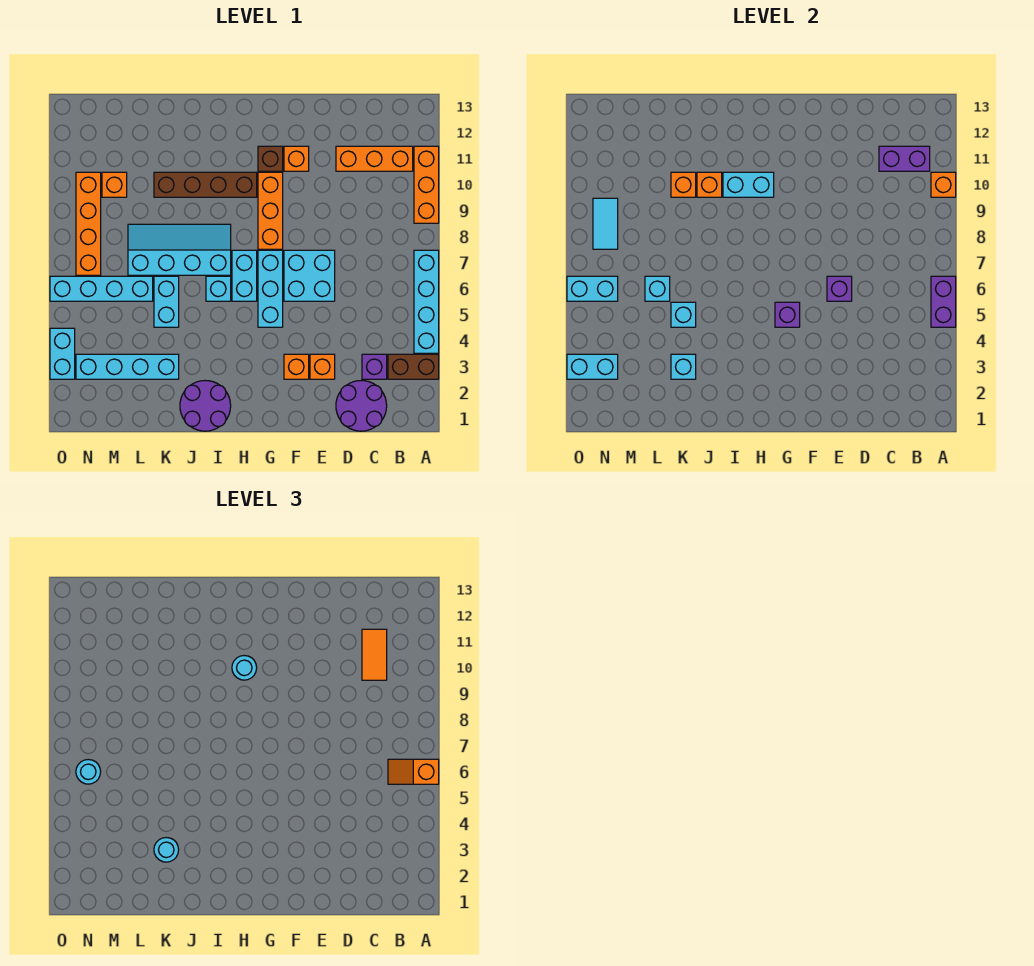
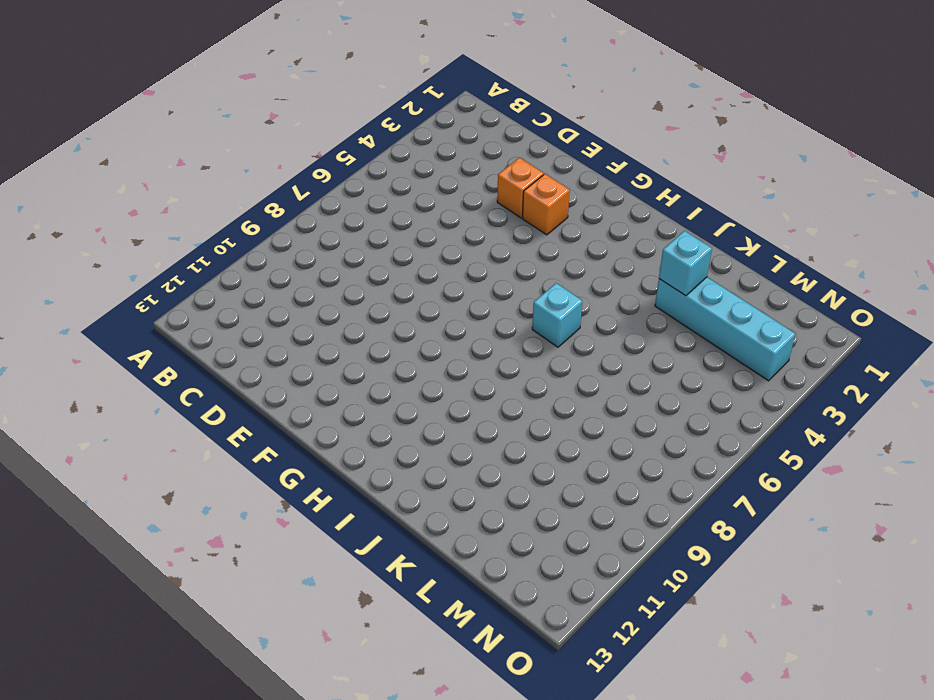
none -> brown brick A3:B3 level 1
none -> cyan brick A4:A7 level 1
none -> orange brick A9:A11 level 1
none -> orange brick B11:D11 level 1

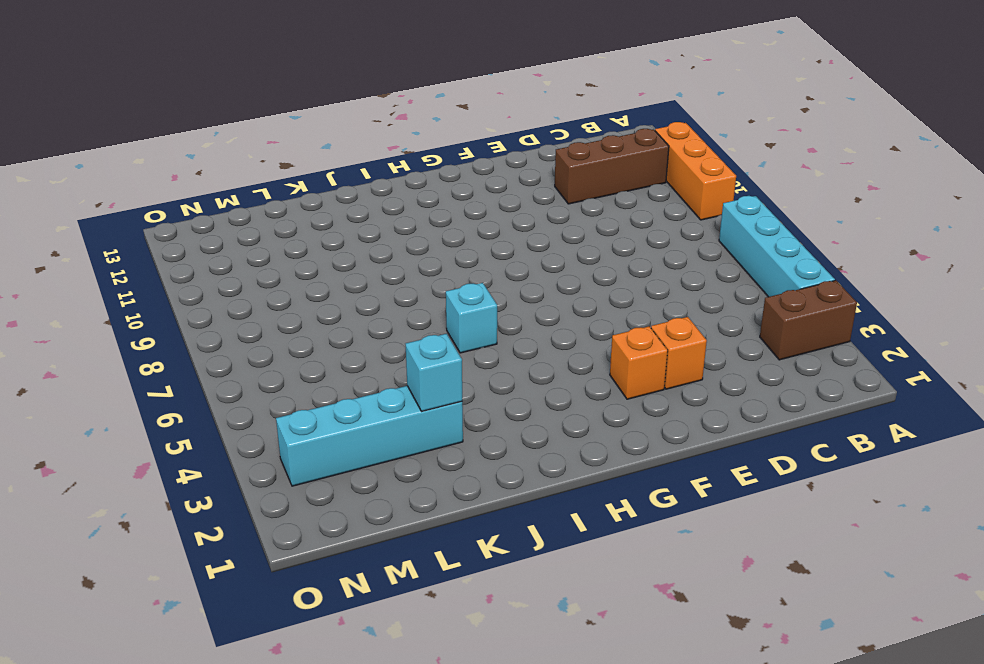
brown brick B11:D11 level 1 -> orange brick B11:D11 level 1
none -> purple round brick C1:D2 level 1
none -> purple brick C3 level 1
none -> cyan brick E6:F7 level 1
none -> orange brick F11 level 1

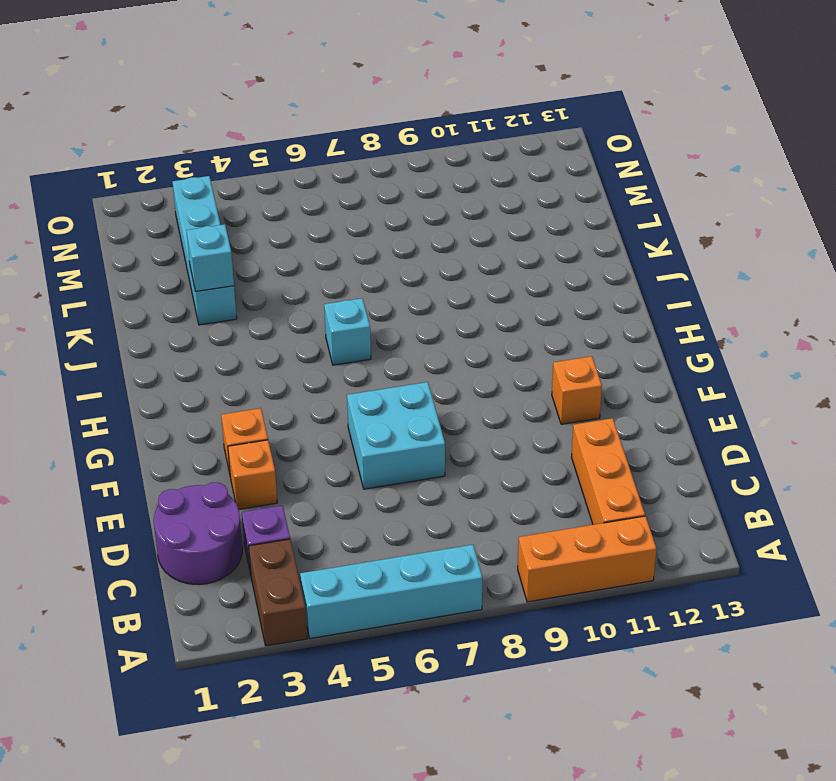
none -> cyan brick G5:G7 level 1
none -> orange brick G8:G10 level 1
none -> brown brick G11 level 1
none -> cyan brick H6:H7 level 1

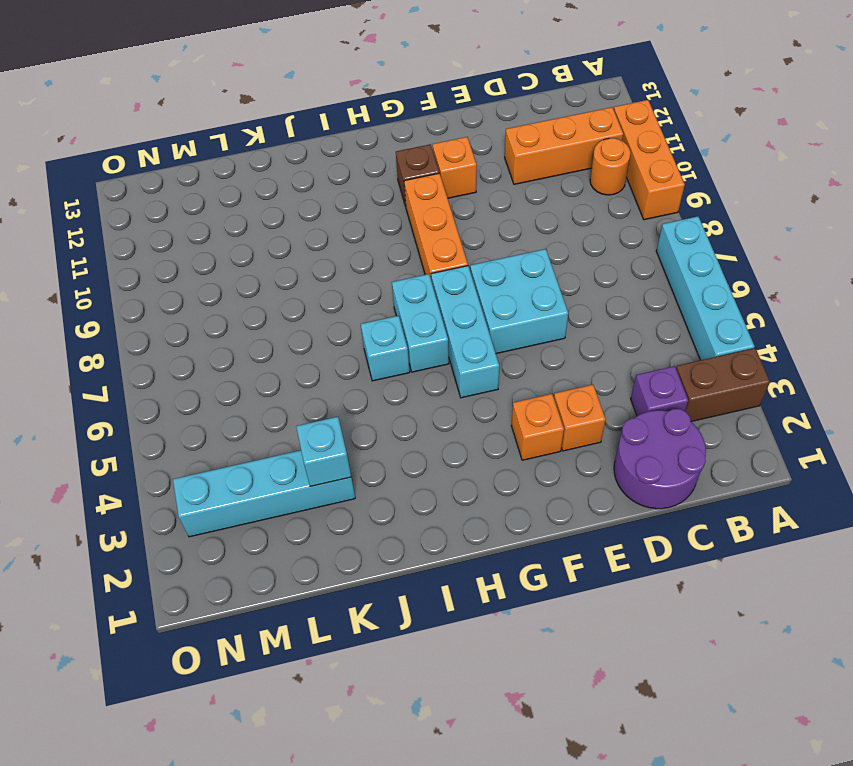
orange round brick B10 level 1 -> none
none -> brown brick H10:K10 level 1
none -> purple round brick I1:J2 level 1
none -> cyan slope I7:L8 level 1 top 7
none -> cyan brick K5:K6 level 1

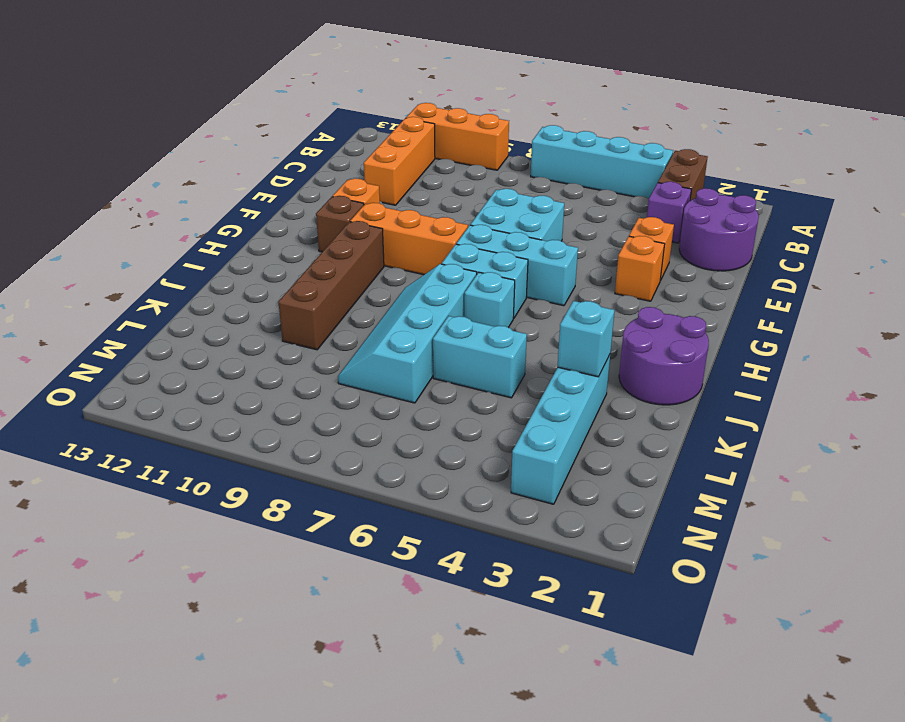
none -> cyan brick L6:O6 level 1
none -> orange brick M10 level 1
none -> orange brick N7:N10 level 1
none -> cyan brick O3:O4 level 1

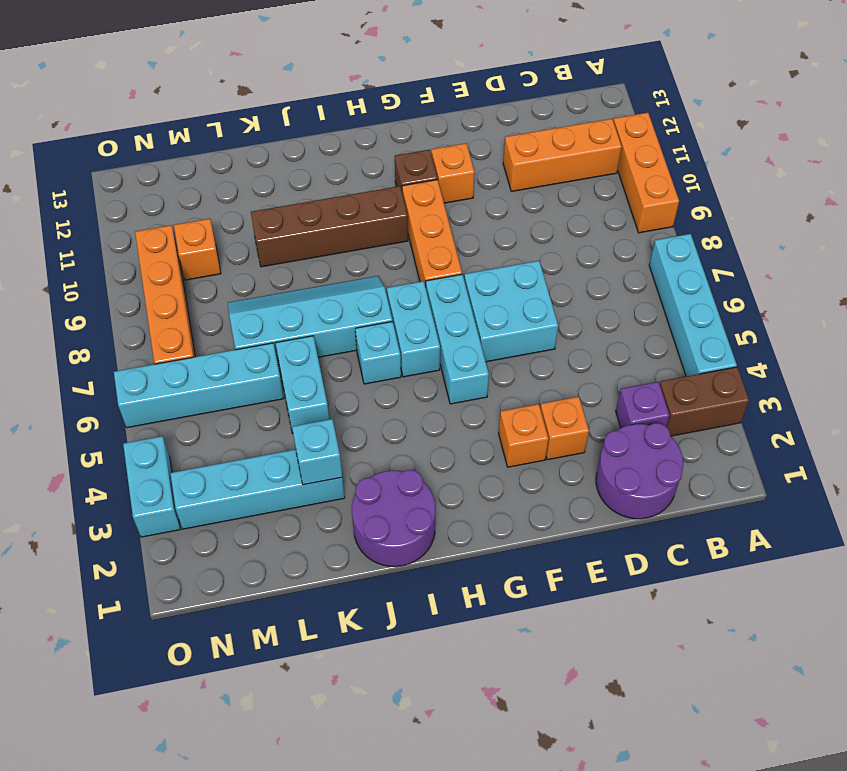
none -> purple brick A5:A6 level 2
none -> orange brick A10 level 2
none -> purple brick B11:C11 level 2
none -> purple brick E6 level 2

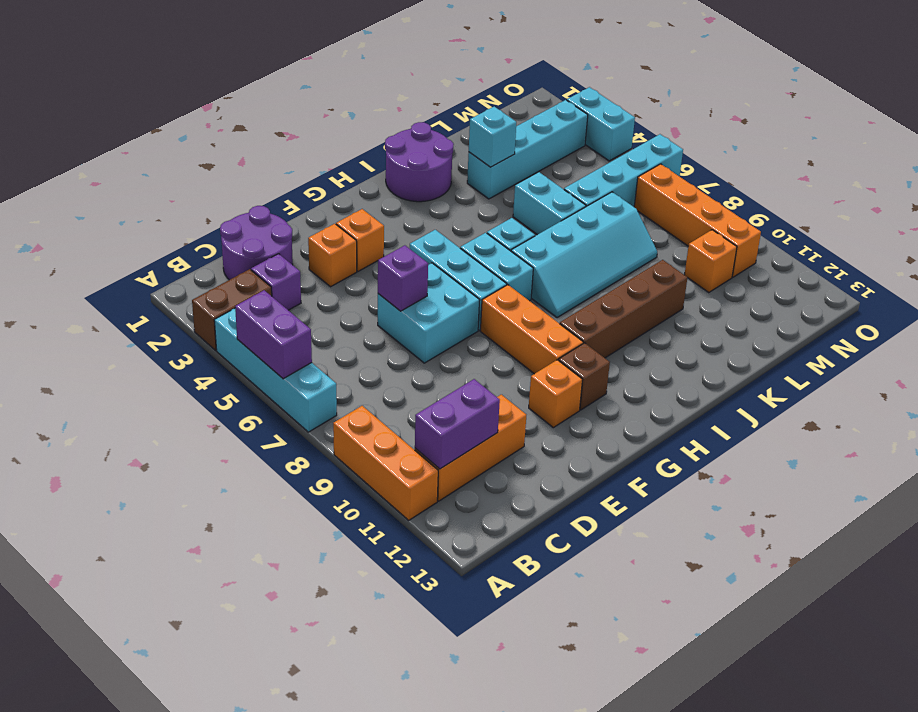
none -> orange brick A10 level 2
none -> purple brick G5 level 2
none -> cyan brick H10:I10 level 2
none -> orange brick J10 level 2

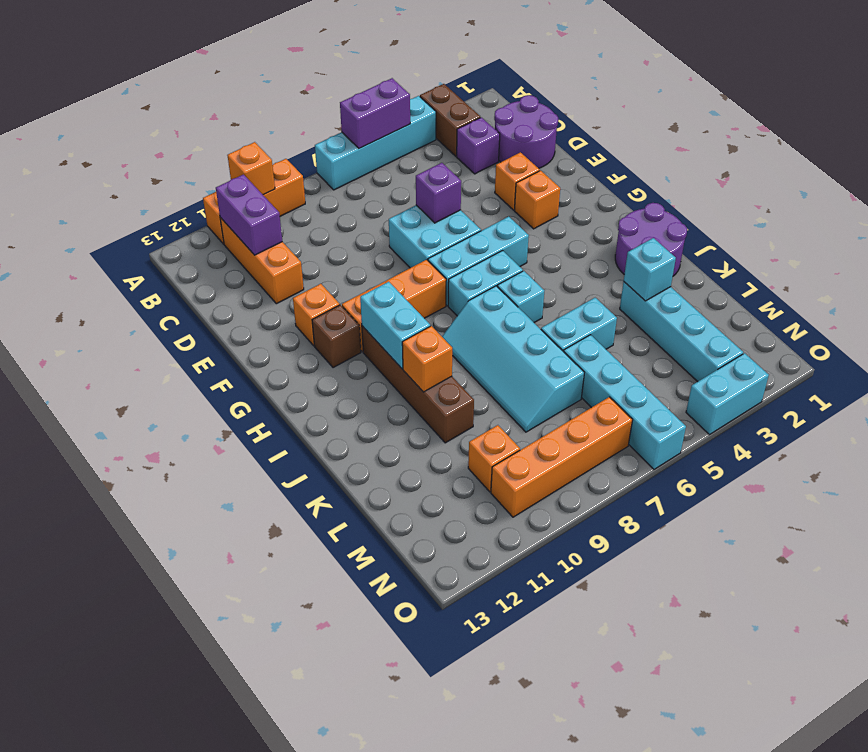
none -> purple brick G5 level 2
none -> cyan brick K5 level 2
none -> orange brick K10 level 2
none -> cyan brick L6 level 2

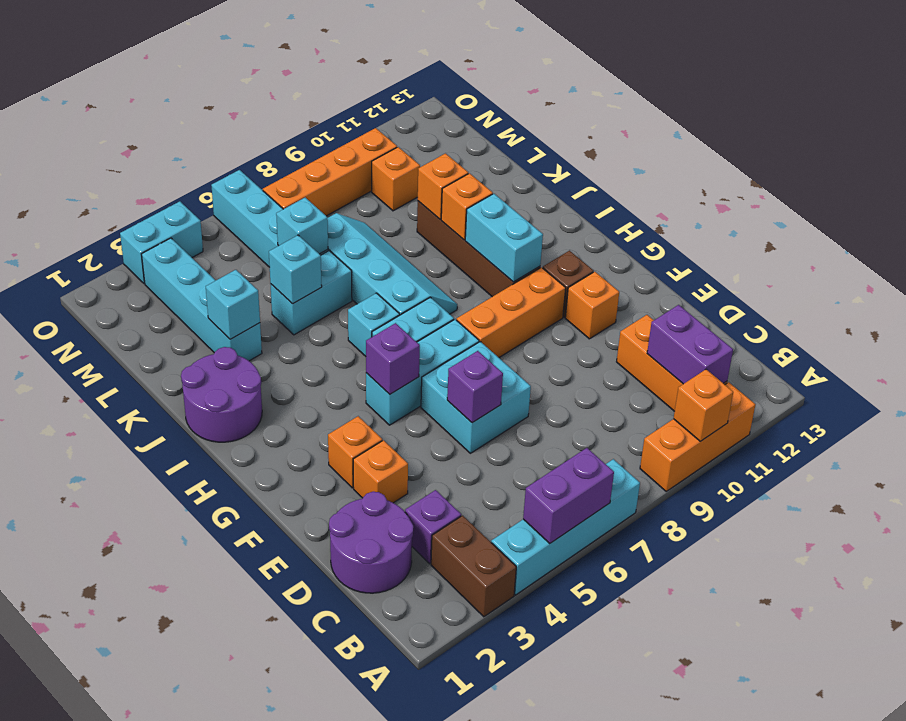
none -> cyan brick N3:O3 level 2
none -> cyan brick N6:O6 level 2
none -> cyan tile N8:N9 level 2
none -> orange slope A6:B6 level 3 top A

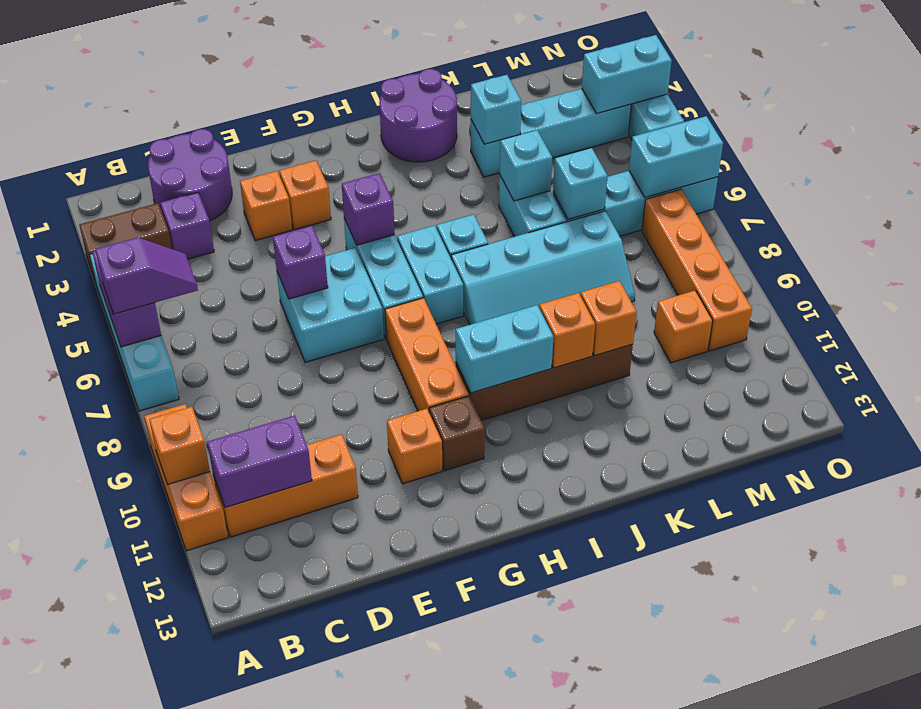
purple slope A6:B6 level 3 top A -> orange slope A6:B6 level 3 top A
none -> cyan tile N8:N9 level 2
none -> orange tile C10:C11 level 3
none -> cyan round brick H10 level 3
none -> cyan round brick K3 level 3

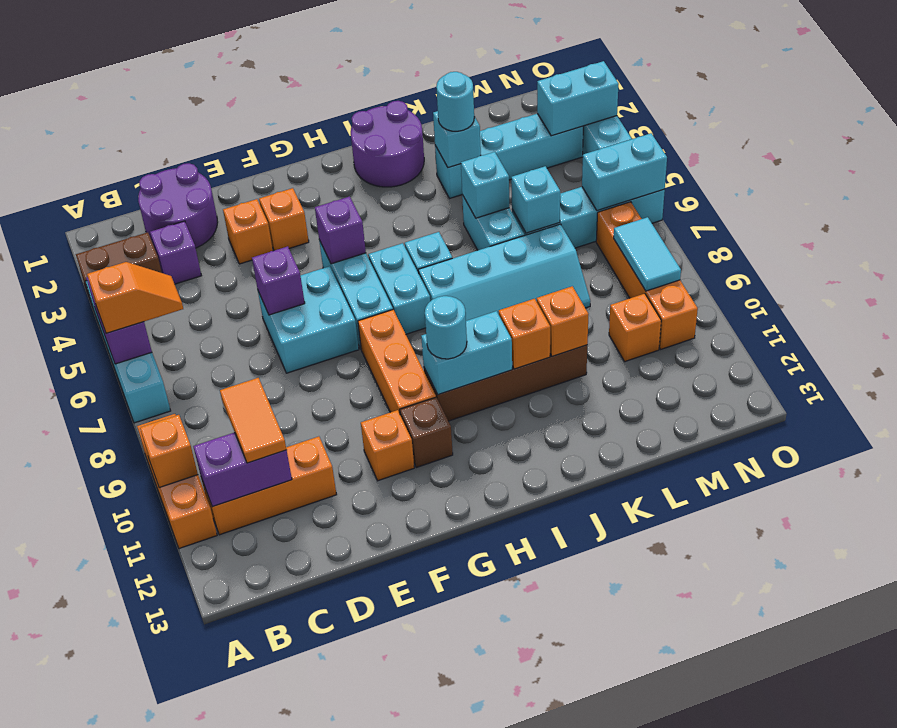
none -> cyan round brick N6 level 3

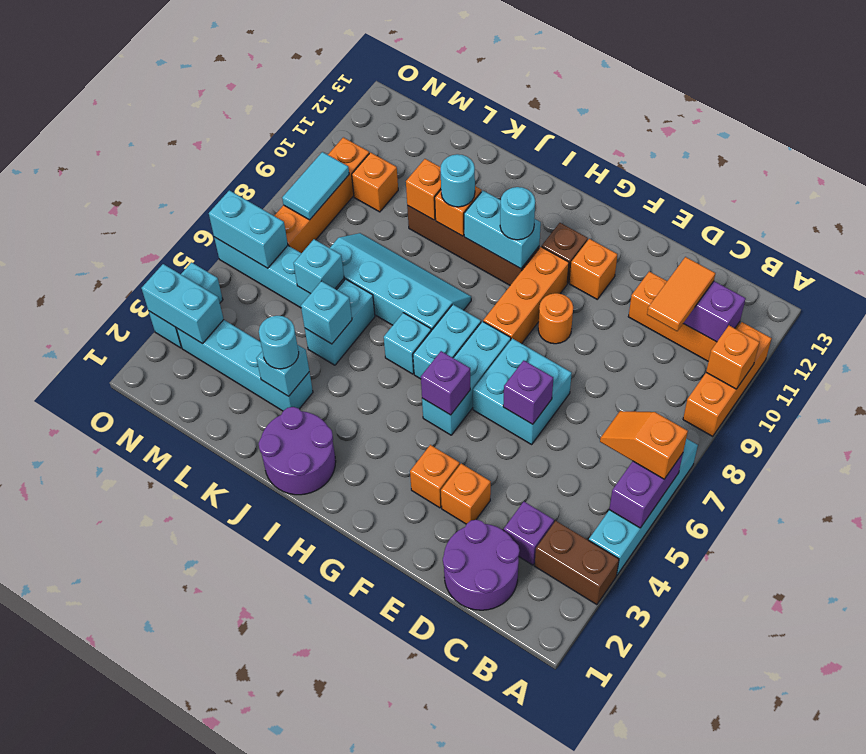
orange round brick F9 level 1 -> none
cyan round brick J10 level 3 -> cyan round brick N6 level 3

